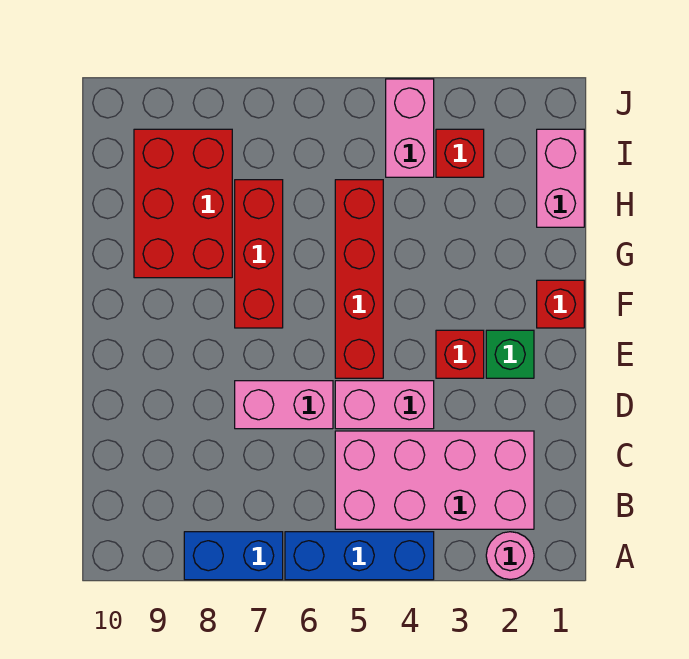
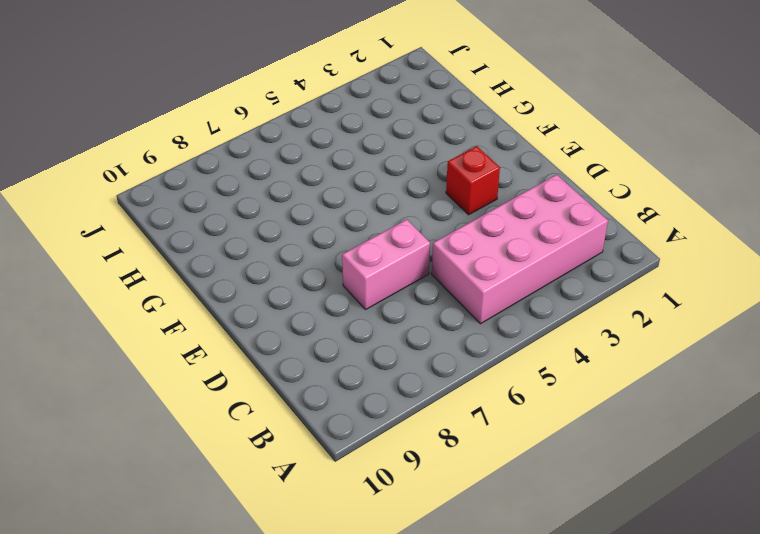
none -> pink round brick A2 level 1
none -> blue brick A4:A6 level 1
none -> blue brick A7:A8 level 1

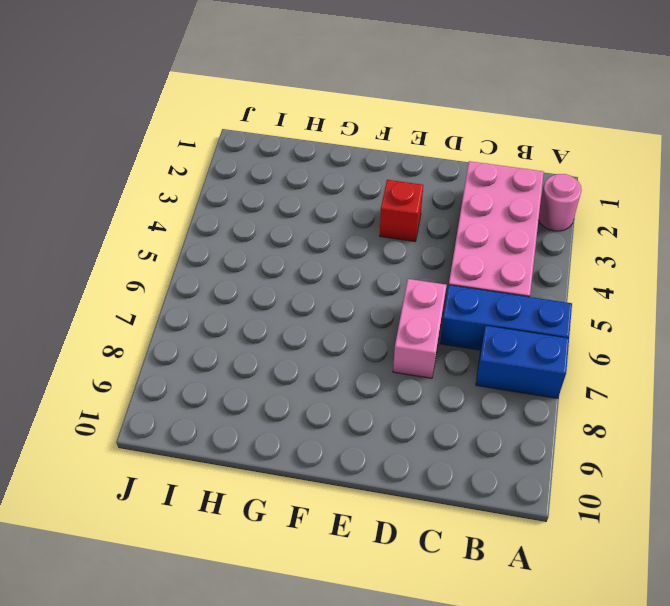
blue brick A6:C6 level 1 -> blue brick A4:A6 level 1
blue brick A7:B7 level 1 -> blue brick A7:A8 level 1
none -> pink brick D4:D5 level 1
none -> green brick E2 level 1
none -> red brick E5:H5 level 1

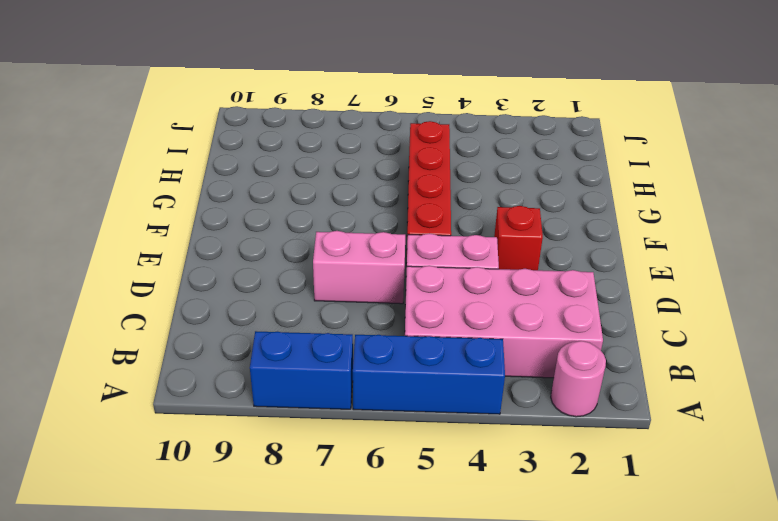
none -> green brick E2 level 1
none -> red brick F1 level 1
none -> red brick F7:H7 level 1

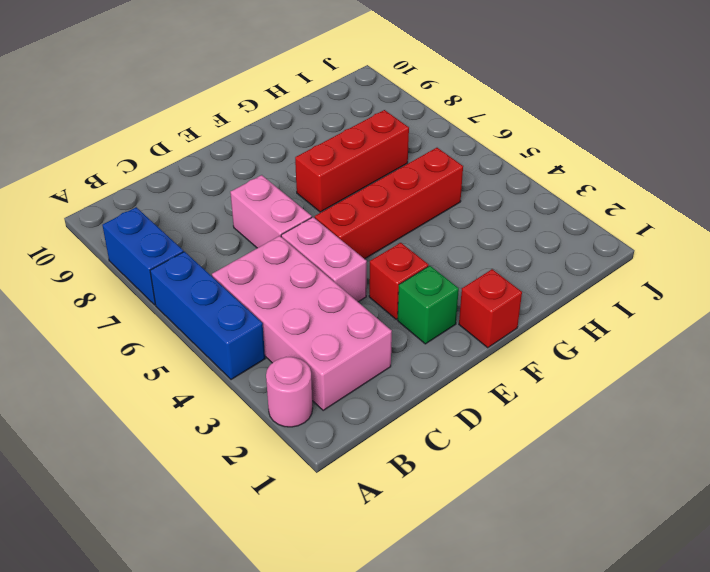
none -> red brick G8:I9 level 1
none -> pink brick H1:I1 level 1
none -> red brick I3 level 1

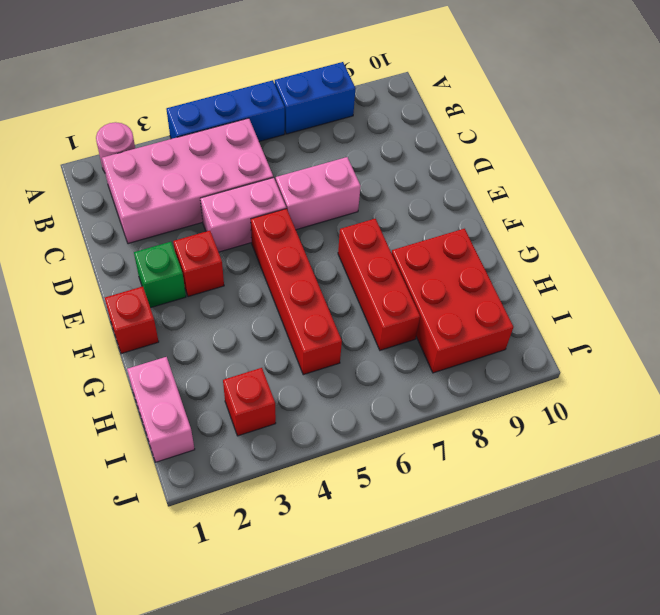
none -> pink brick I4:J4 level 1

